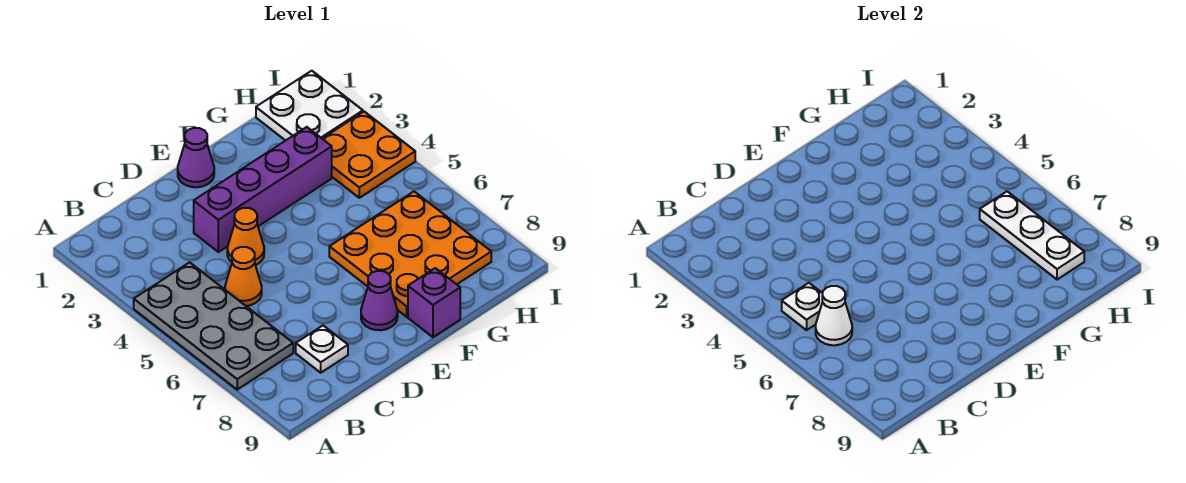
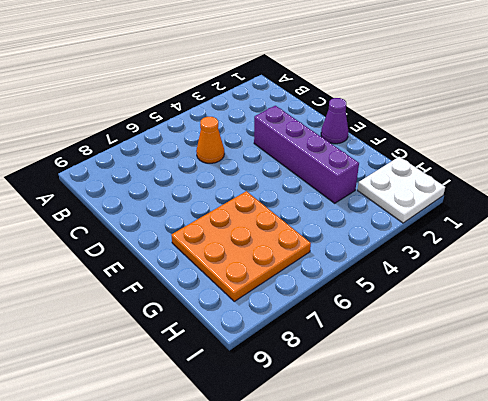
none -> grey plate A4:B7 level 1
none -> white plate C8 level 1
none -> orange cone D4 level 1

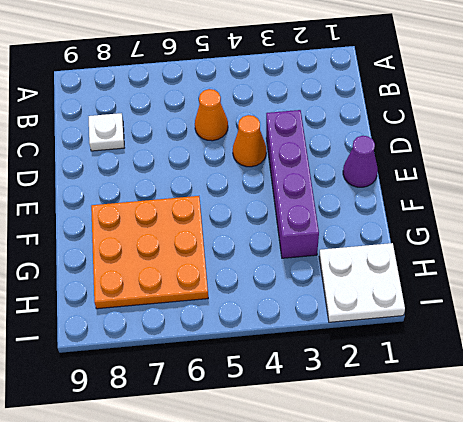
none -> grey plate A4:B7 level 1
none -> purple cone E8 level 1
none -> purple brick F9 level 1

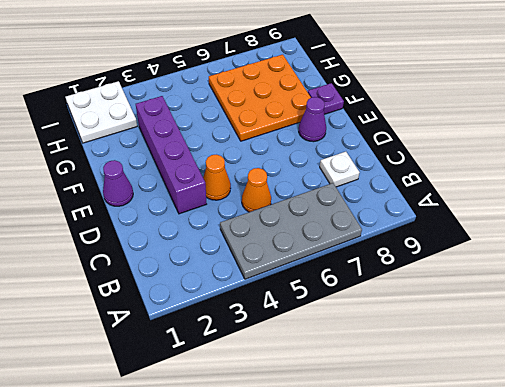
purple plate F9 level 1 -> purple brick F9 level 1
none -> orange plate H3:I4 level 1
none -> white plate B5 level 2
none -> white cone B6 level 2

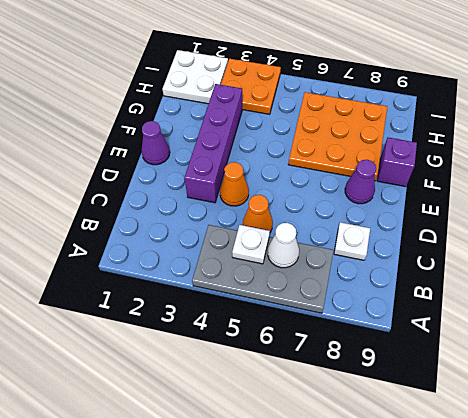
none -> white plate H6:H8 level 2

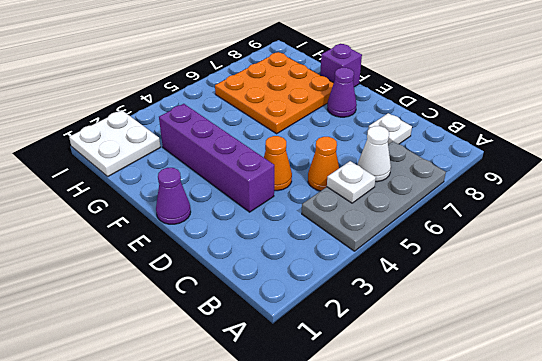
none -> orange plate H3:I4 level 1
none -> white plate H6:H8 level 2

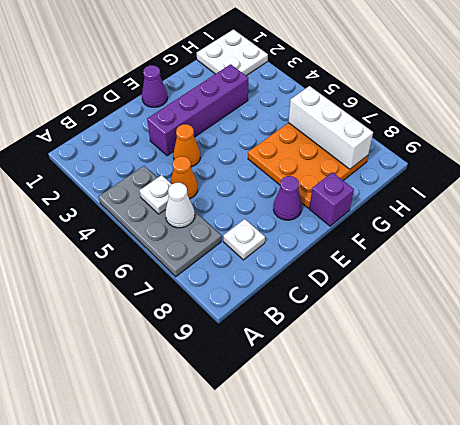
white brick H6:H8 level 2 -> white plate H6:H8 level 2
none -> orange plate H3:I4 level 1

